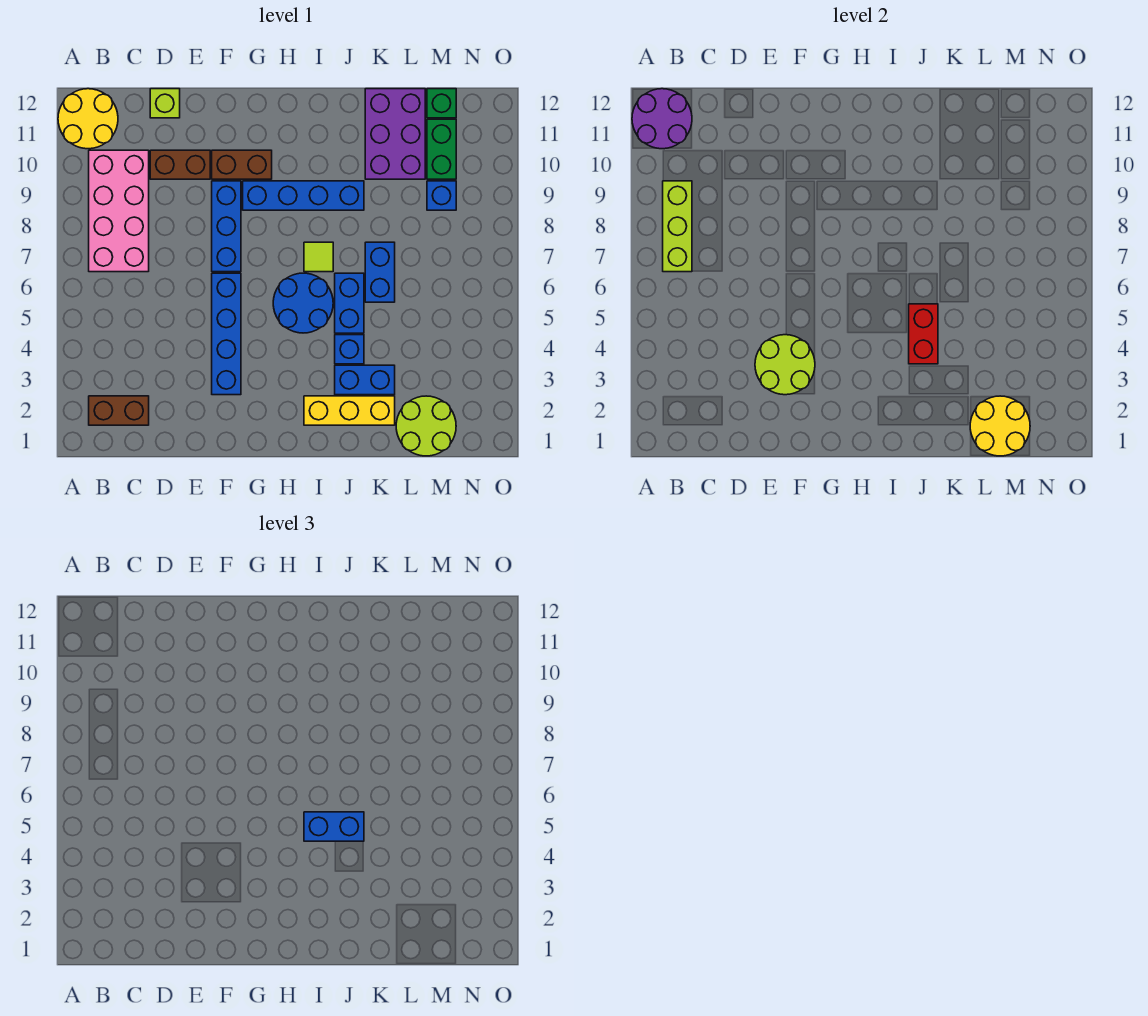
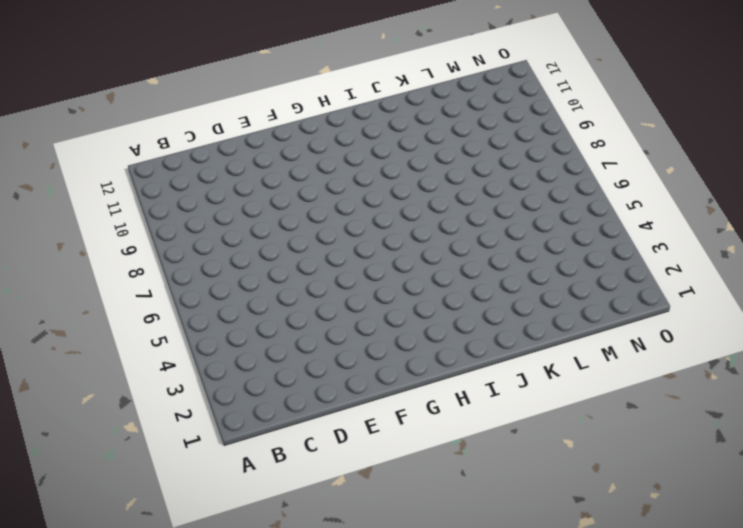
none -> yellow round brick A11:B12 level 1
none -> brown brick B2:C2 level 1
none -> pink brick B7:C10 level 1

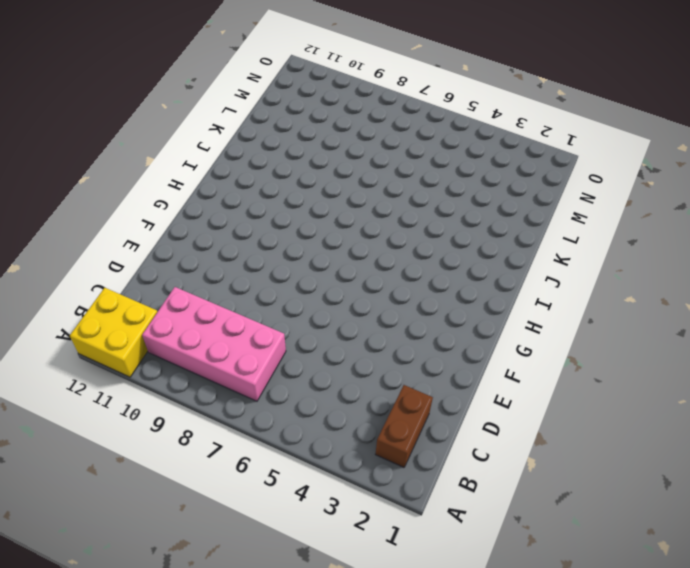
yellow brick A11:B12 level 1 -> yellow round brick A11:B12 level 1
none -> brown brick D10:E10 level 1
none -> lime brick D12 level 1
none -> blue brick F3:F6 level 1

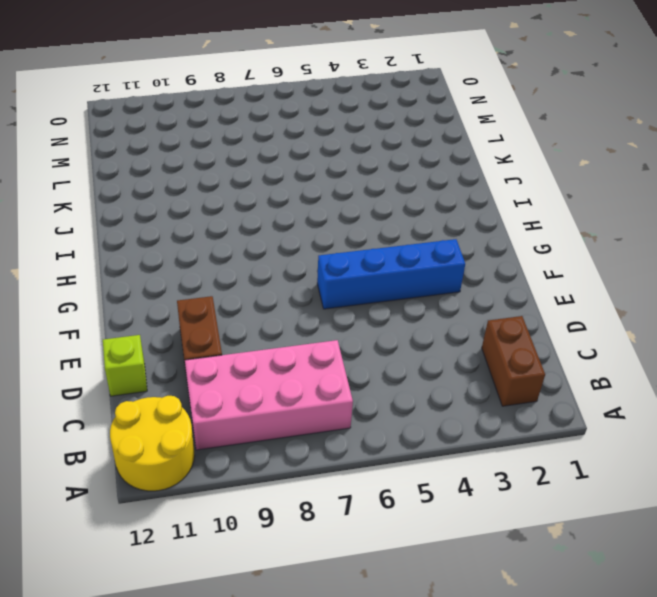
none -> blue brick F7:F9 level 1
none -> brown brick F10:G10 level 1
none -> blue brick G9:J9 level 1

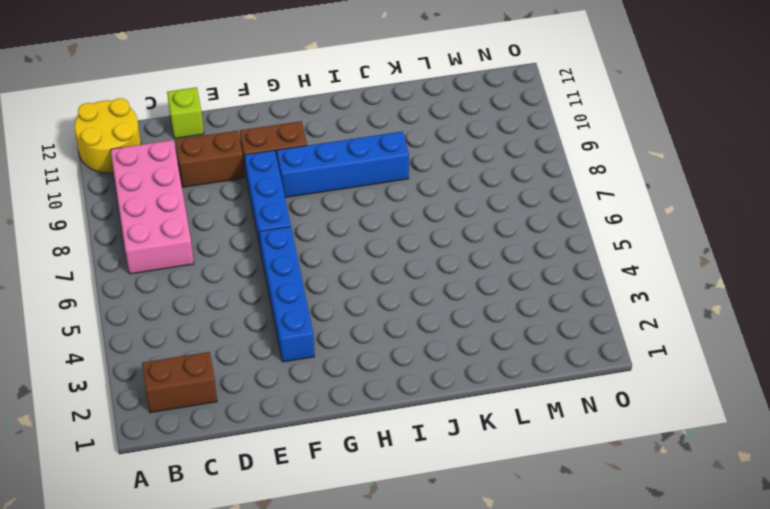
none -> blue round brick H5:I6 level 1
none -> yellow brick I2:K2 level 1
none -> lime tile I7 level 1

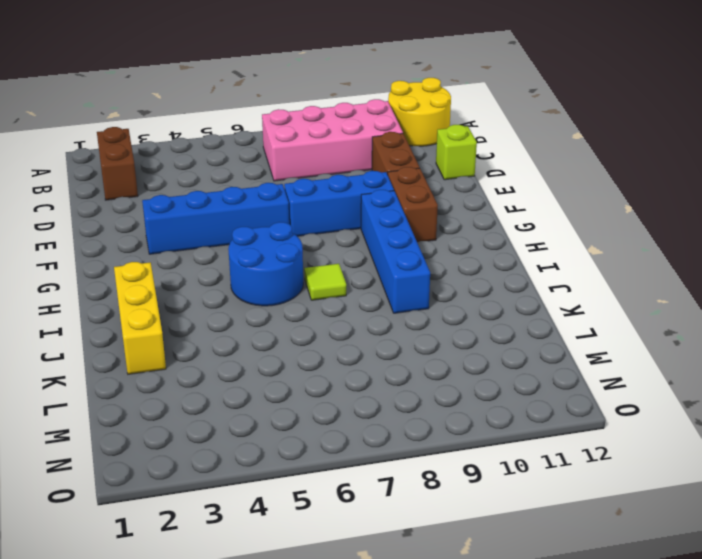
none -> blue brick J3:K3 level 1
none -> blue brick J4 level 1
none -> blue brick J5:J6 level 1

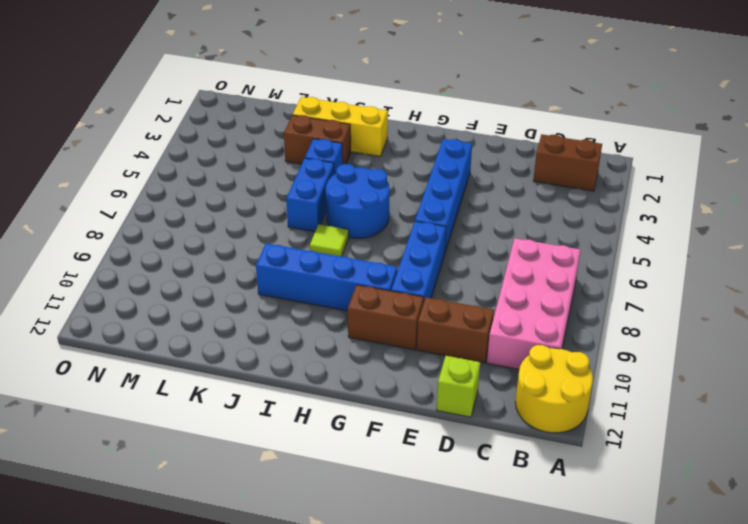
brown brick J3:K3 level 1 -> blue brick J3:K3 level 1
none -> blue brick K6:K7 level 1
none -> purple brick K10:L12 level 1
none -> lime round brick L1:M2 level 1

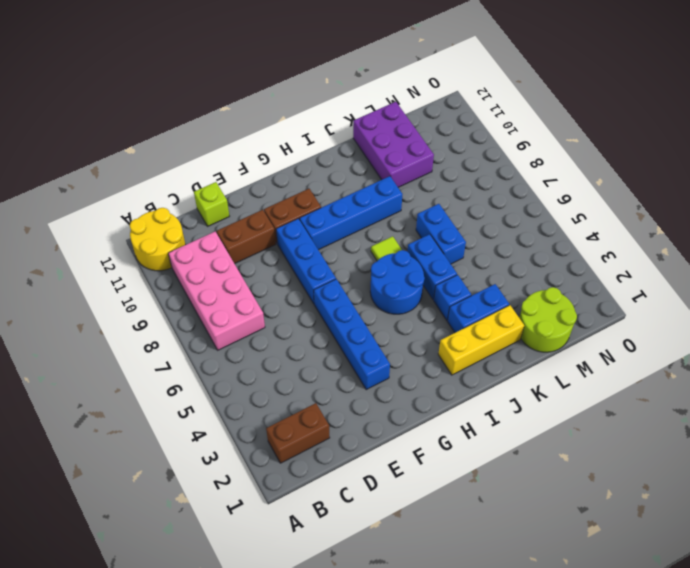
none -> blue brick M9 level 1
none -> green brick M10:M11 level 1
none -> green brick M12 level 1

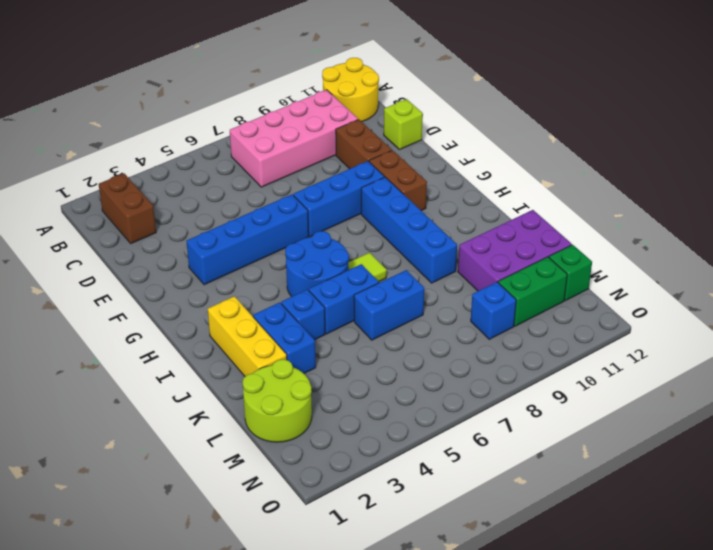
none -> purple round brick A11:B12 level 2
none -> lime brick B7:B9 level 2
none -> lime round brick E3:F4 level 2

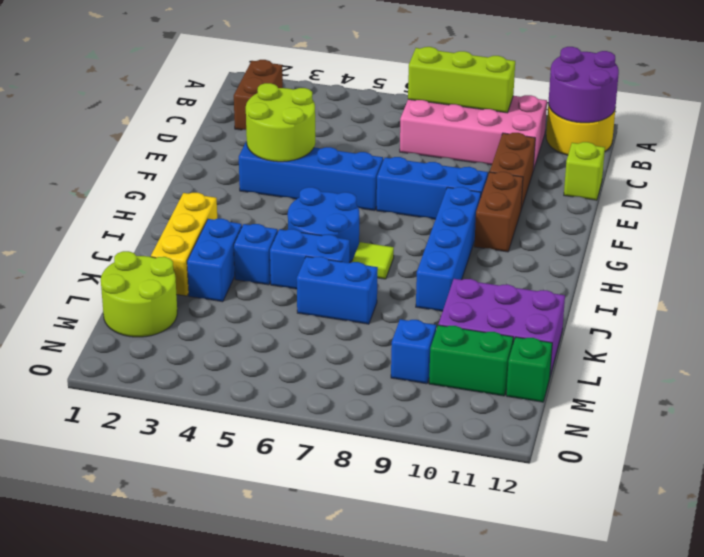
none -> red brick J4:J5 level 2
none -> yellow round brick L1:M2 level 2
none -> blue brick I5:J5 level 3

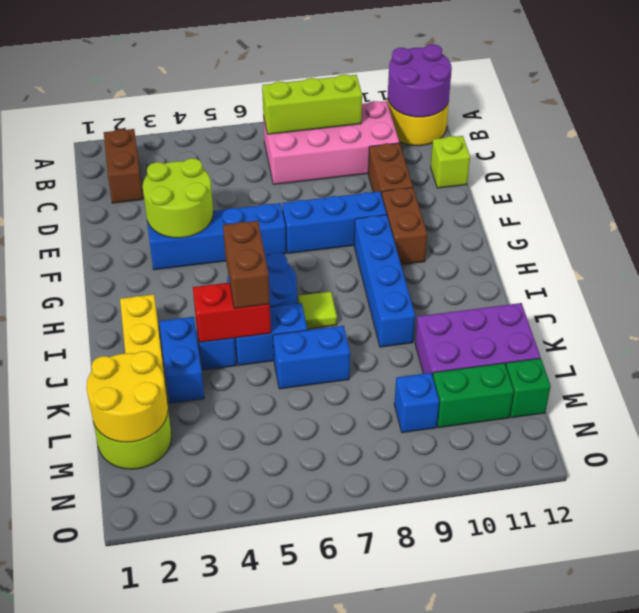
brown brick I5:J5 level 3 -> blue brick I5:J5 level 3

